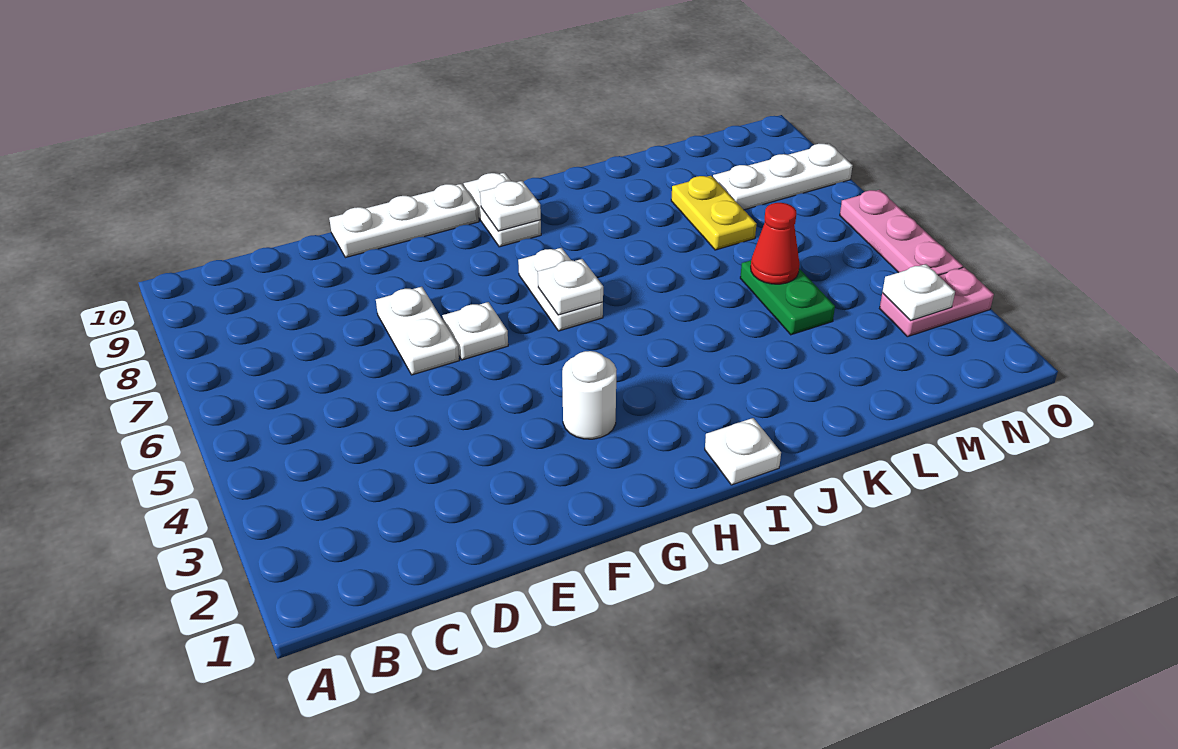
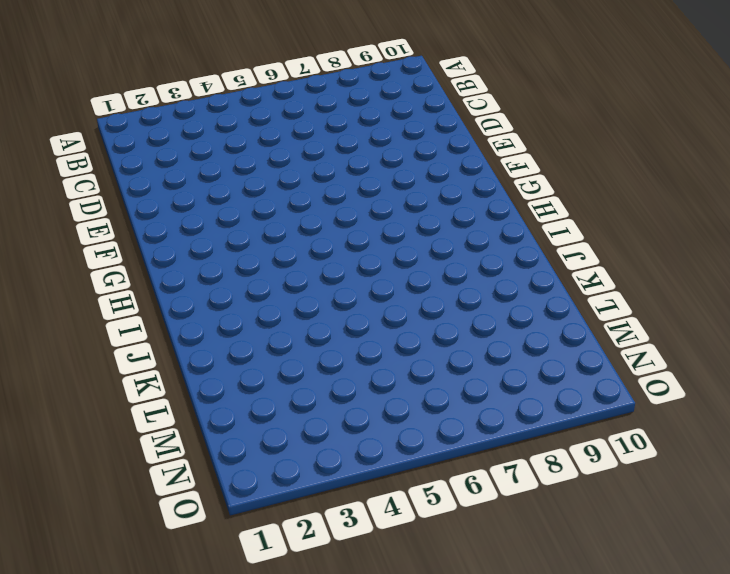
none -> white plate E6:E7 level 1
none -> white plate E10:G10 level 1
none -> white plate F6 level 1

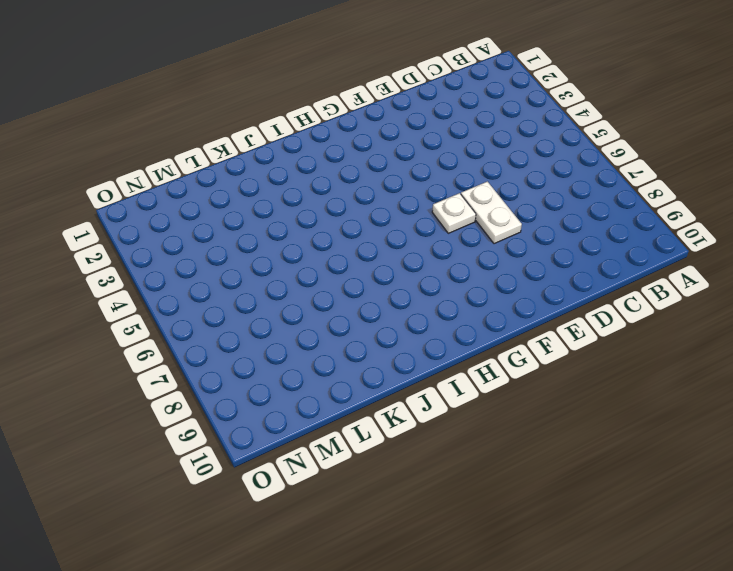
none -> white plate E10:G10 level 1
none -> white round brick G3 level 1
none -> white plate H6:H7 level 1

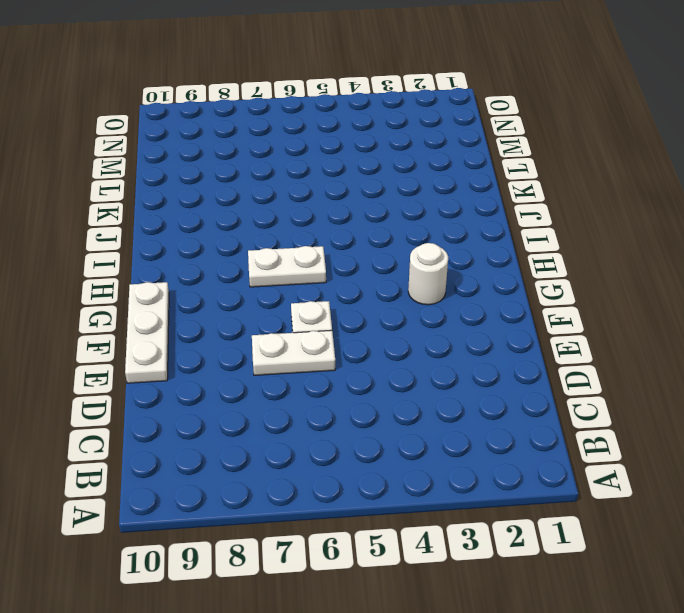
none -> white plate H9:H10 level 1
none -> white plate I1 level 1
none -> green plate L4:L5 level 1

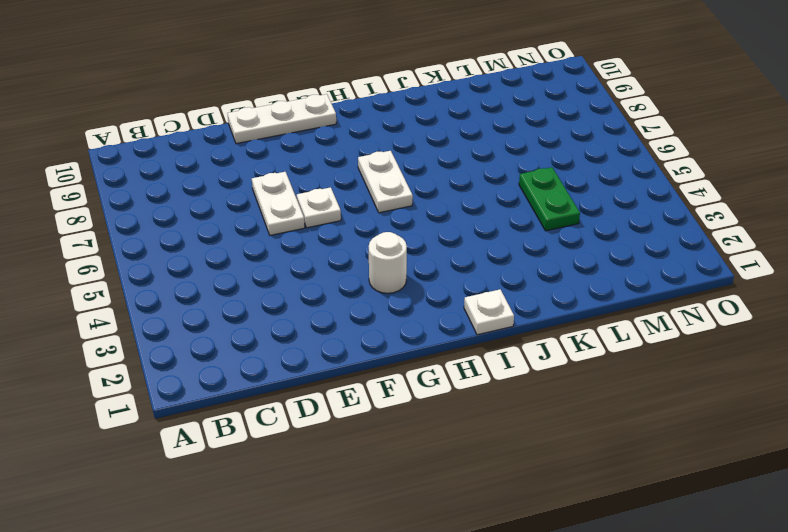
none -> white plate H9:H10 level 1
none -> yellow plate L7:L8 level 1
none -> white plate M8:O8 level 1

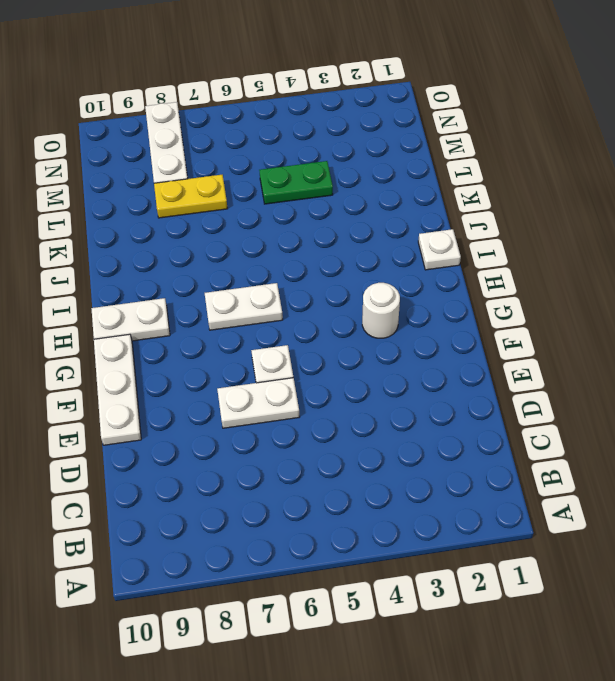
none -> pink plate N3:O3 level 1
none -> pink plate O4:O6 level 1
none -> white plate H6 level 2

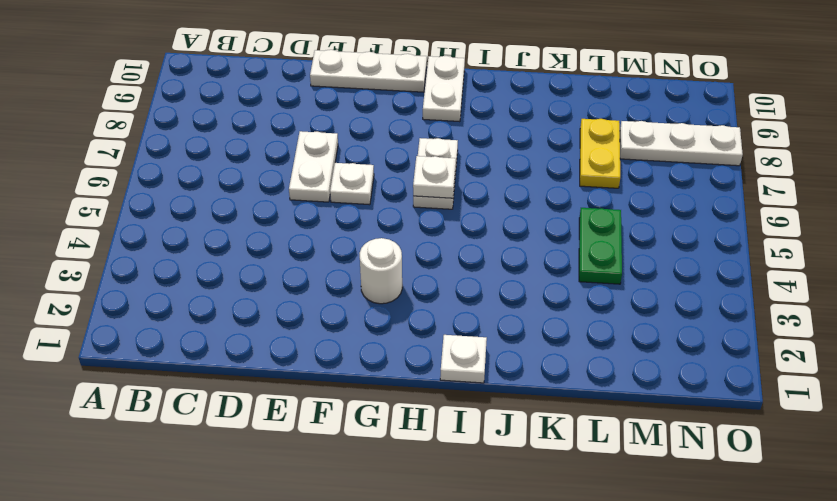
none -> pink plate N3:O3 level 1
none -> pink plate O4:O6 level 1
none -> white plate H9 level 2

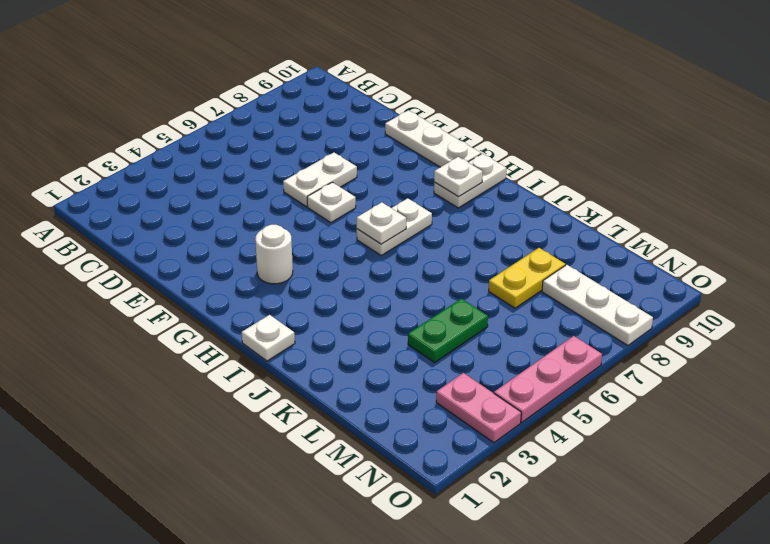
none -> red cone L5 level 2
none -> white plate N3 level 2

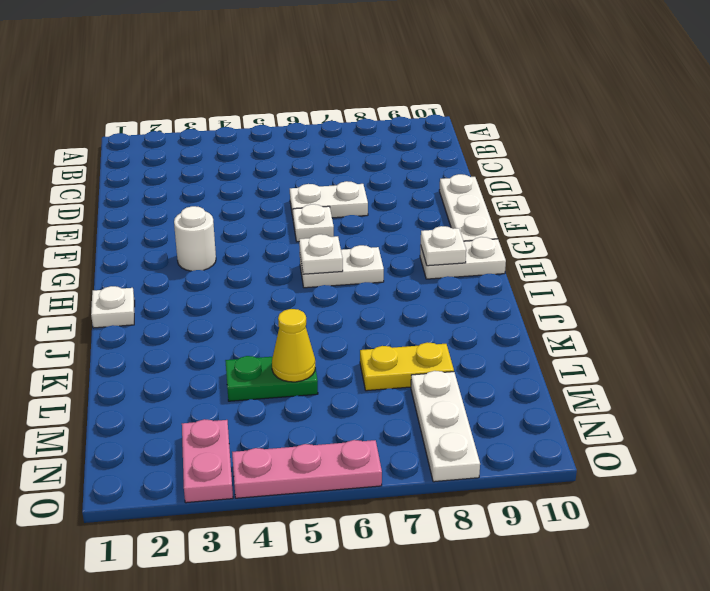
yellow cone L5 level 2 -> red cone L5 level 2
none -> white plate N3 level 2

